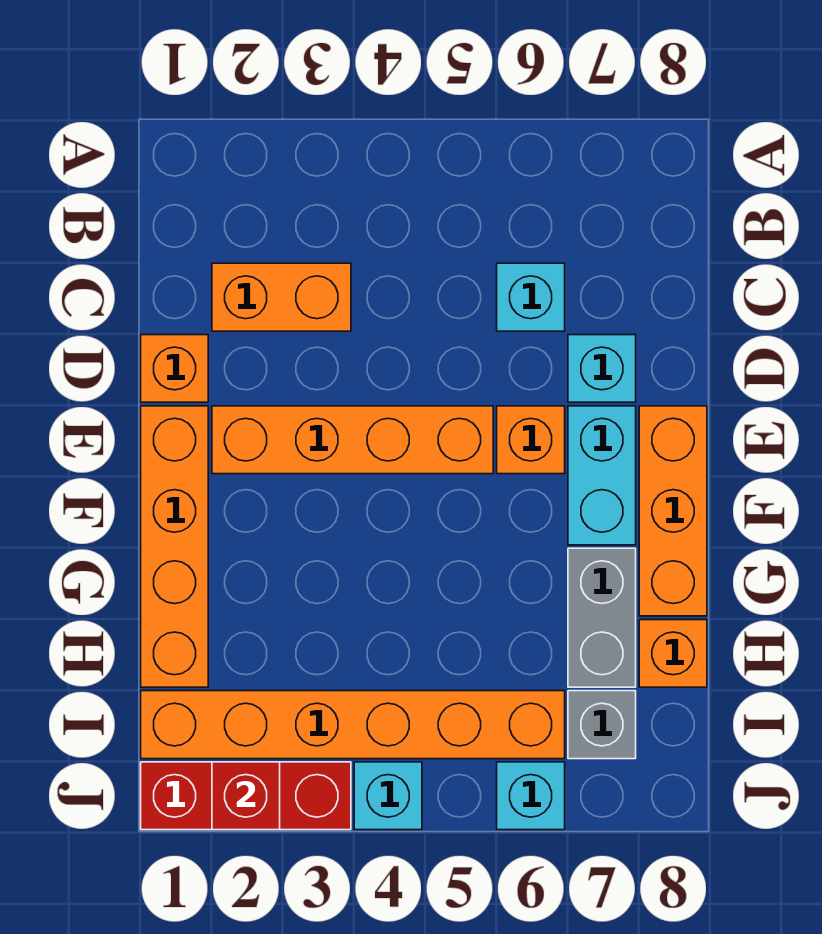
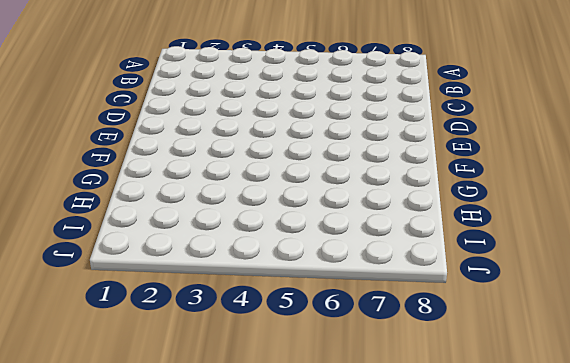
none -> orange brick C2:C3 level 1
none -> cyan brick C6 level 1
none -> orange brick D1 level 1

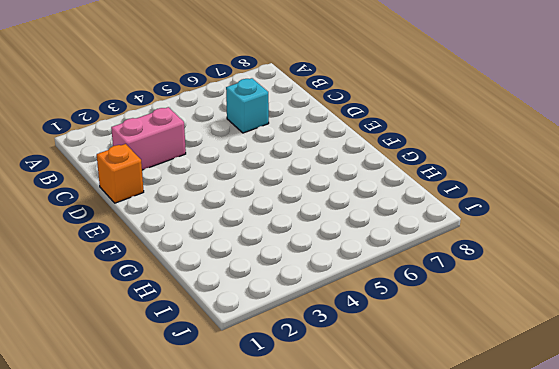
pink brick C2:C3 level 1 -> orange brick C2:C3 level 1
none -> cyan brick D7 level 1
none -> orange brick E1:H1 level 1
none -> orange brick E2:E5 level 1

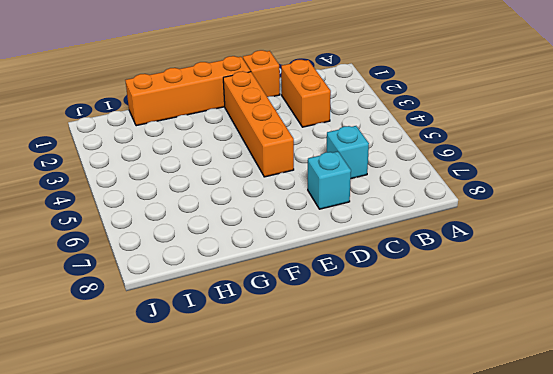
none -> orange brick E6 level 1
none -> cyan brick E7:F7 level 1
none -> orange brick E8:G8 level 1

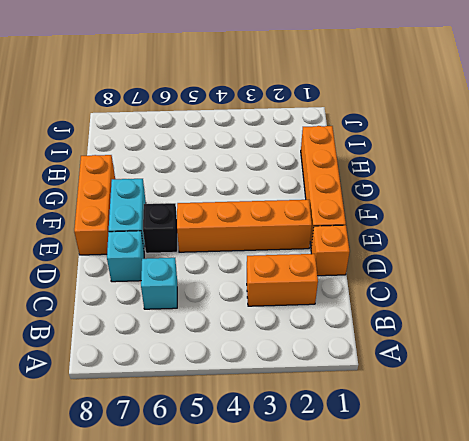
black brick E6 level 1 -> orange brick E6 level 1
none -> grey brick G7:H7 level 1
none -> orange brick H8 level 1
none -> orange brick I1:I6 level 1

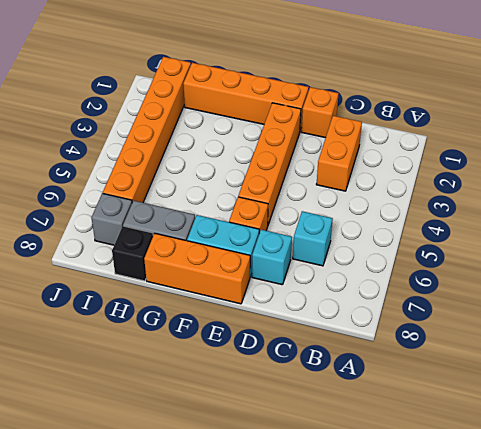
black brick H8 level 1 -> orange brick H8 level 1
none -> red brick J1:J3 level 1
none -> cyan brick J4 level 1
none -> cyan brick J6 level 1

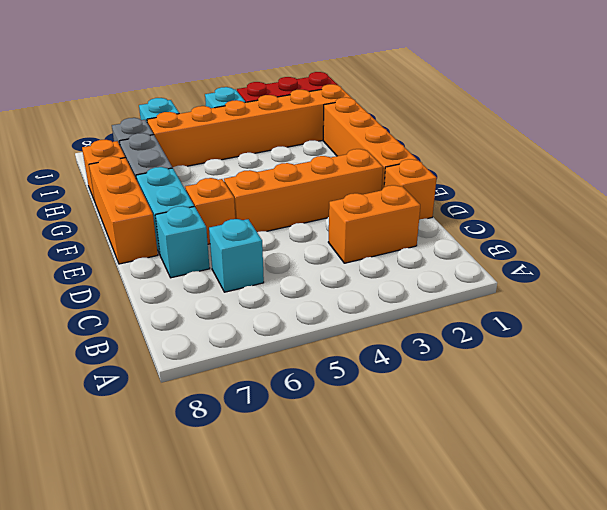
none -> red brick J2 level 2

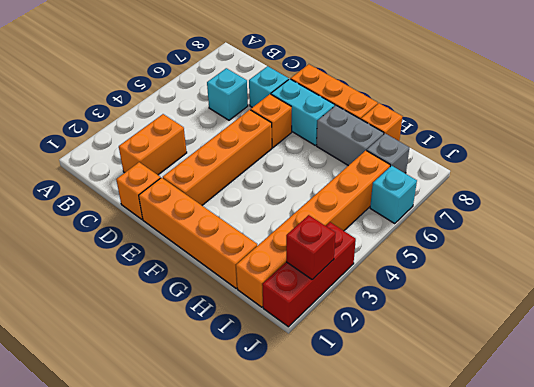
none -> cyan brick J4 level 1

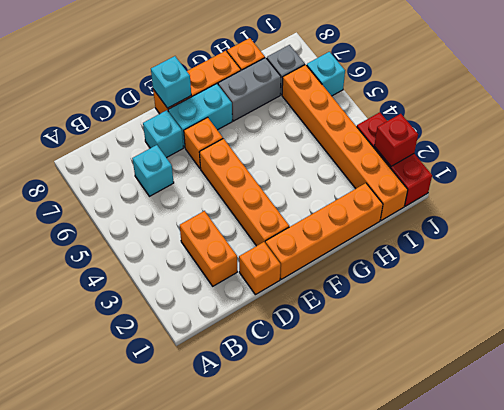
cyan brick E8 level 2 -> cyan brick J4 level 1

